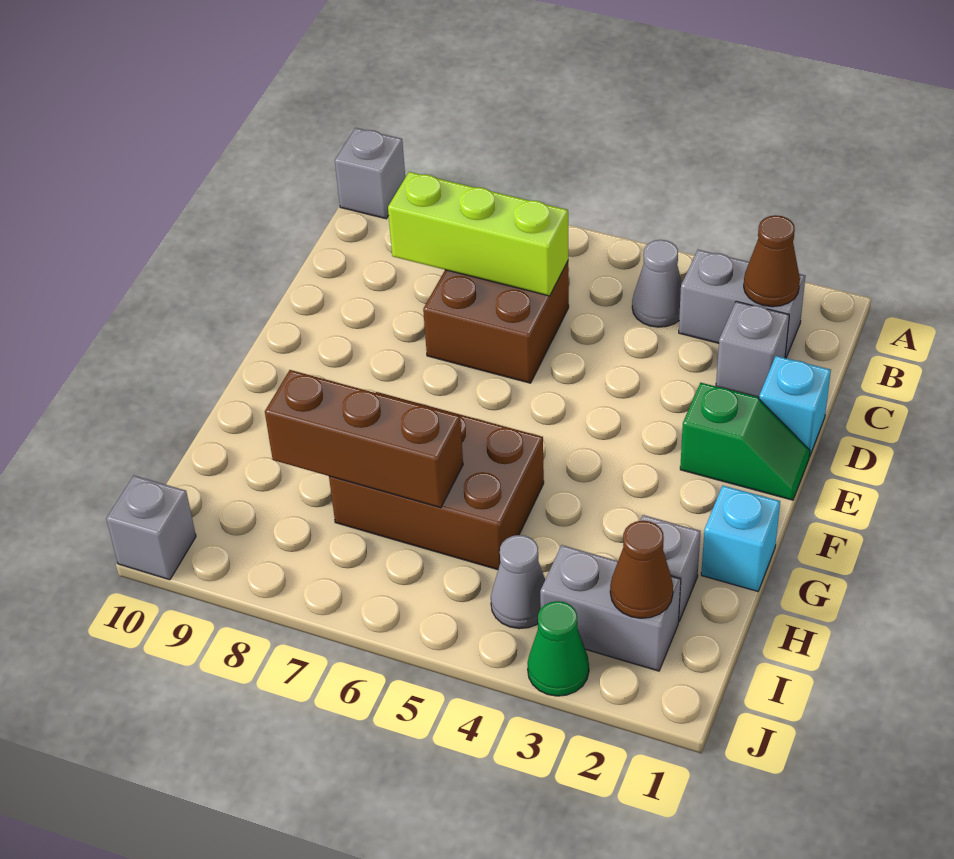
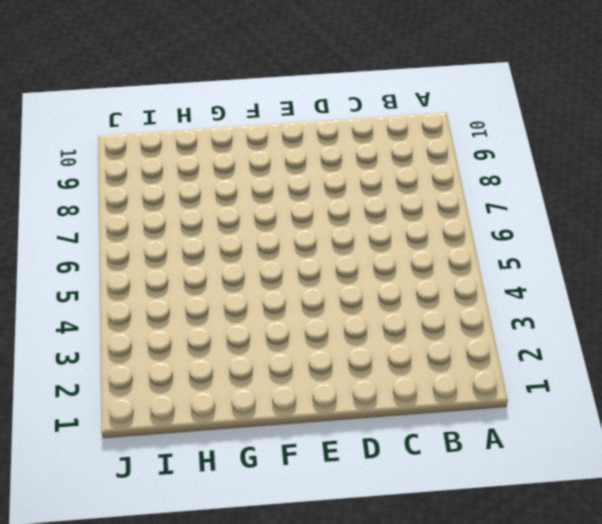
none -> grey brick A10 level 1
none -> grey brick B2:B3 level 1
none -> grey cone B4 level 1

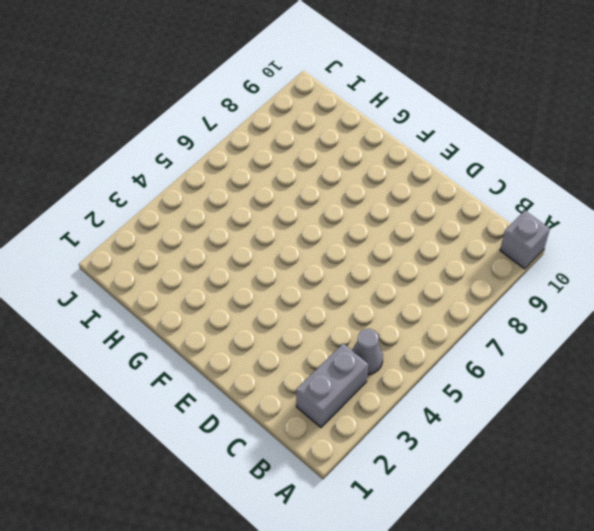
none -> grey brick C2 level 1
none -> brown brick C6:D7 level 1
none -> cyan brick D1 level 1

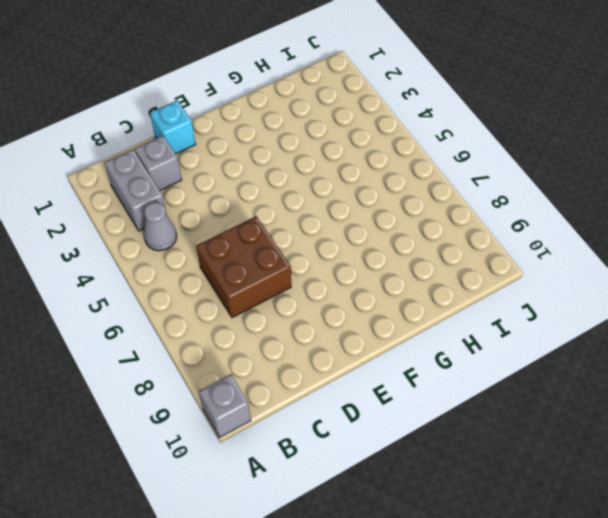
none -> green slope E1:E2 level 1 top 2
none -> cyan brick G1 level 1
none -> brown brick G5:H7 level 1

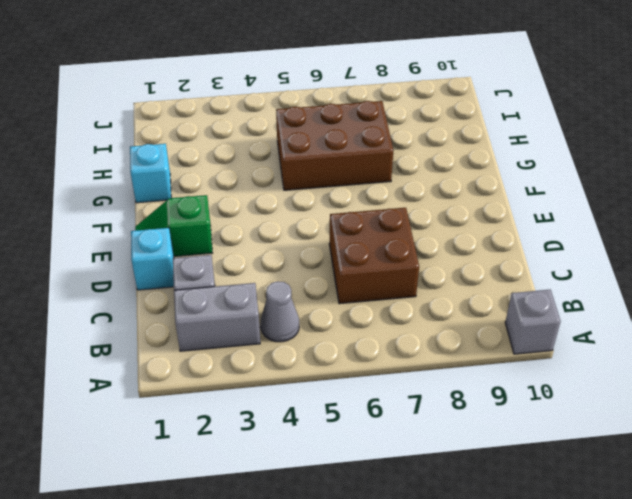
none -> grey brick H2 level 1
none -> grey brick I2:I3 level 1
none -> grey cone I4 level 1

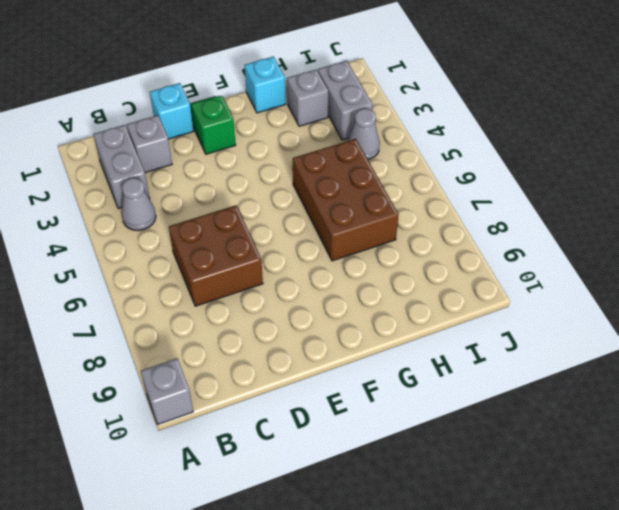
none -> green cone J3 level 1
none -> grey brick J10 level 1
none -> brown cone B2 level 2

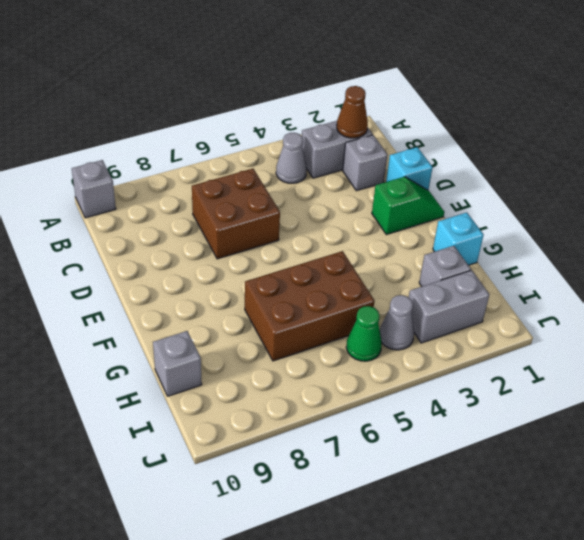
grey brick H10 level 1 -> grey brick J10 level 1
green cone I5 level 1 -> green cone J3 level 1
none -> lime brick C6:C8 level 2
none -> brown brick H6:H8 level 2
none -> brown cone I2 level 2

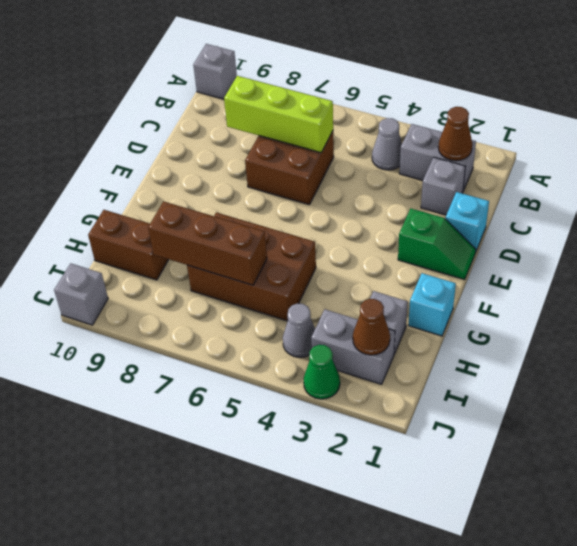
brown brick H9:H10 level 1 -> none

